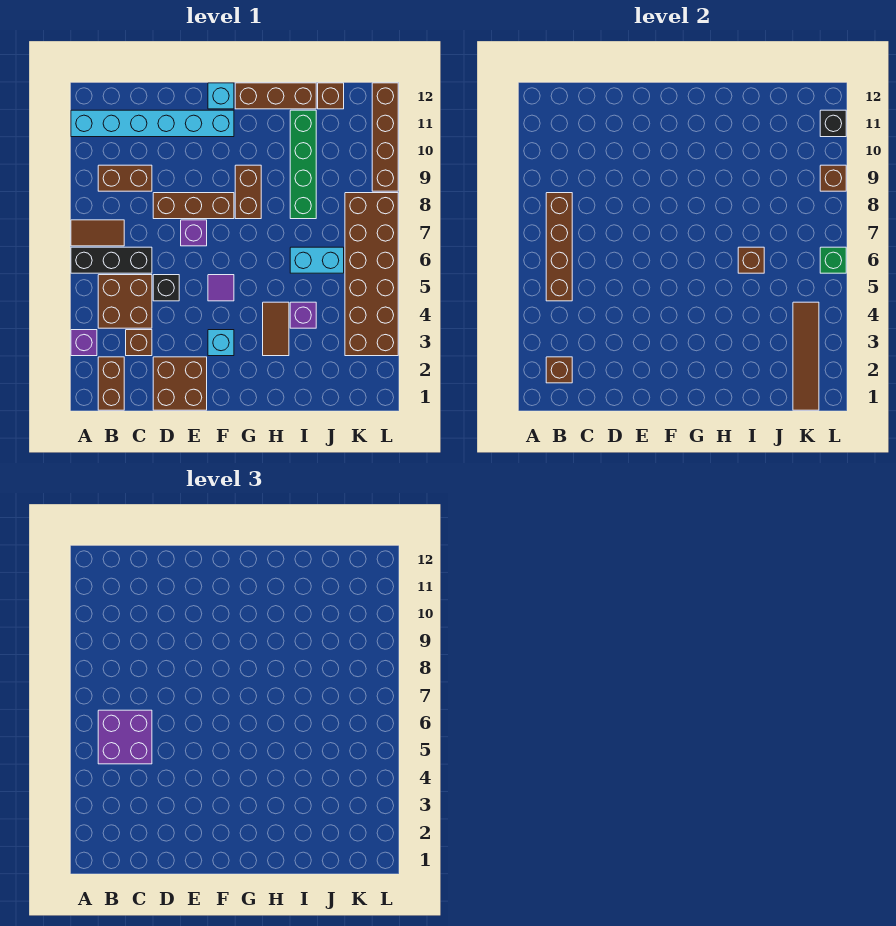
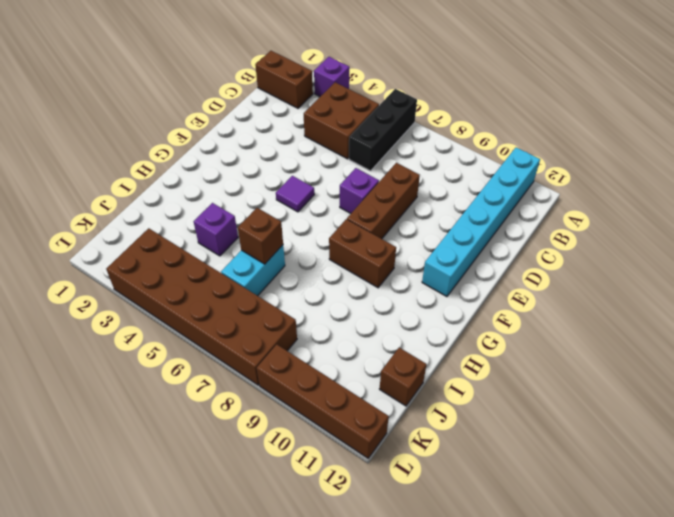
none -> brown tile A7:B7 level 1
none -> brown brick B9:C9 level 1
none -> brown brick C3 level 1
none -> brown brick D1:E2 level 1

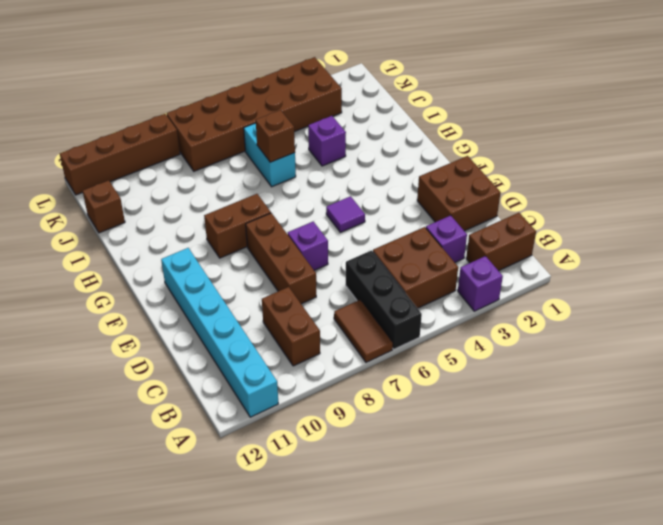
purple brick C3 level 1 -> brown brick C3 level 1
none -> black brick D5 level 1
none -> cyan brick F3 level 1
none -> cyan brick F12 level 1
none -> brown brick G12:I12 level 1

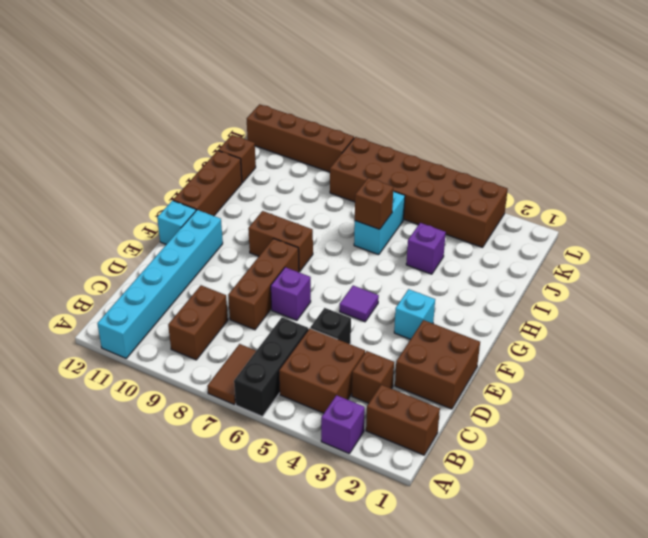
none -> brown tile H3:H4 level 1
none -> green brick I8:I11 level 1
none -> brown brick B2 level 2
none -> brown brick B5:B8 level 2

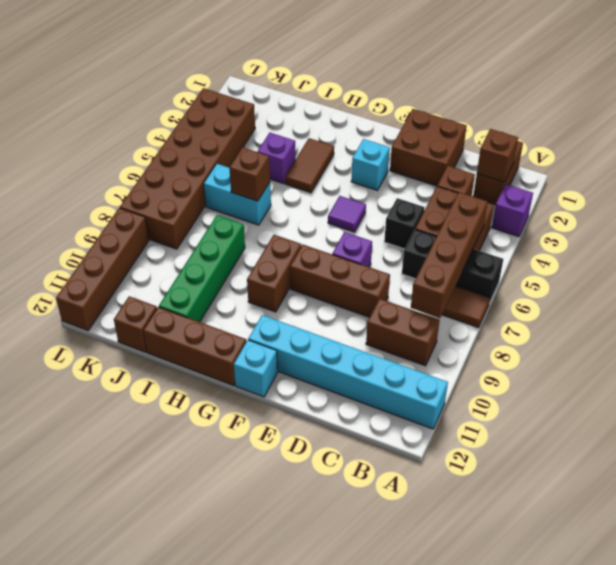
none -> brown tile K1:K4 level 2
none -> green brick L6 level 2
none -> brown brick L9 level 2
none -> black brick L11 level 2

